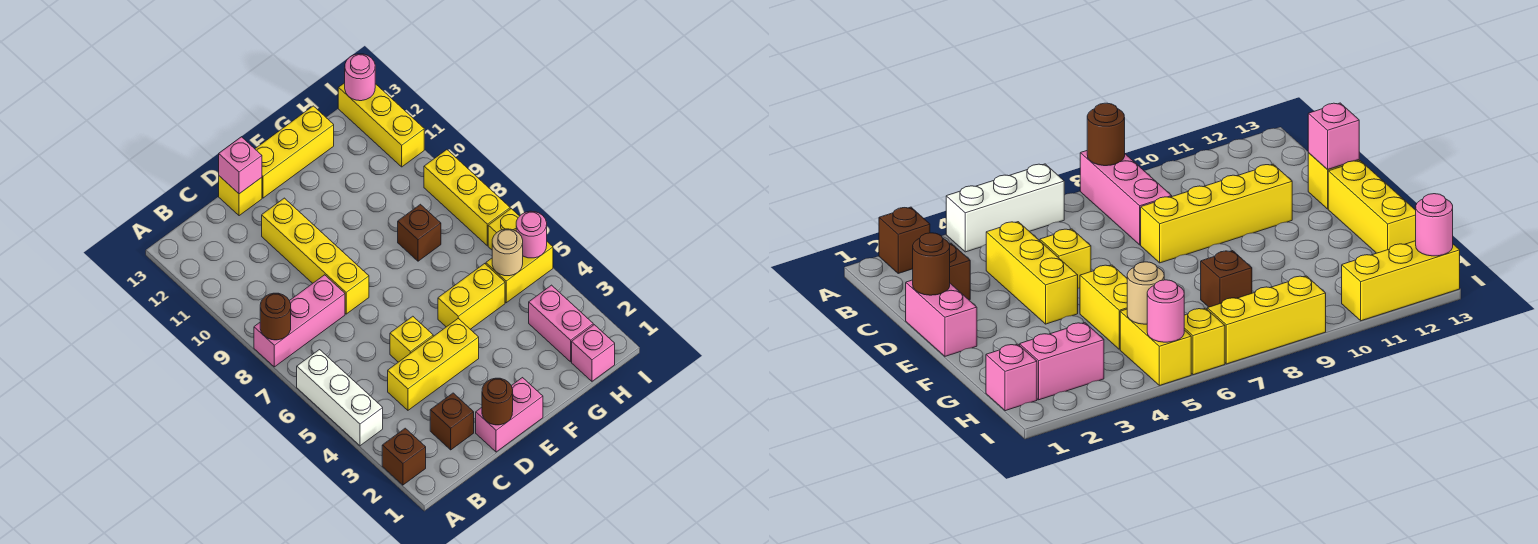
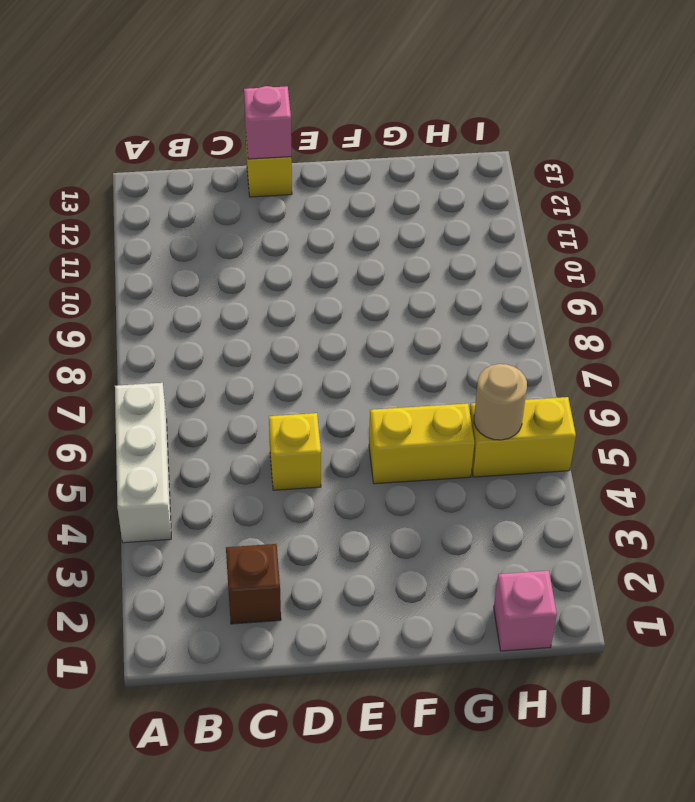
none -> brown brick A2 level 1
none -> pink brick A8:C8 level 1
none -> yellow brick C4:E4 level 1

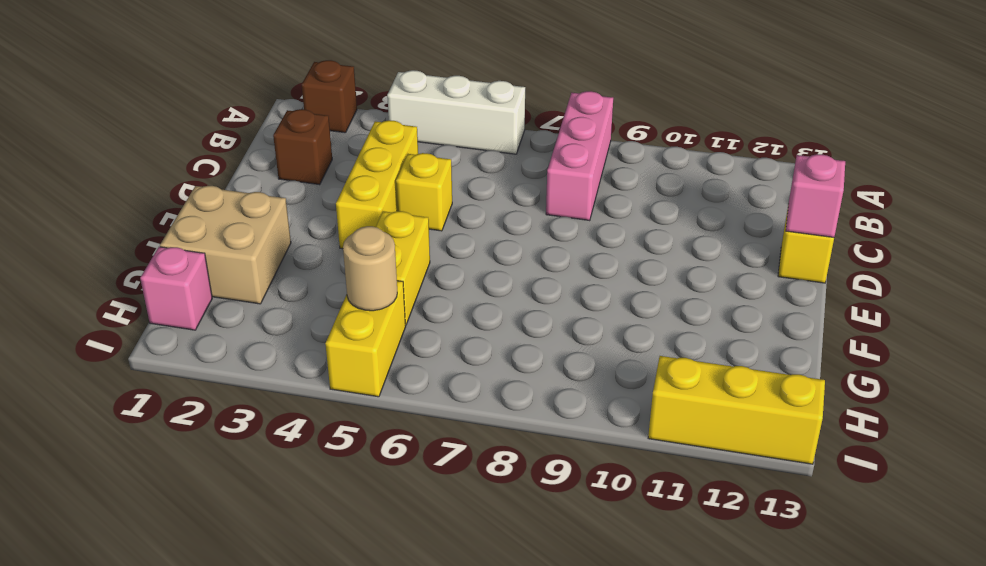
tan brick F1:G2 level 1 -> none
none -> pink brick D1:E1 level 1
none -> yellow brick D8:D11 level 1
none -> yellow brick E13:G13 level 1

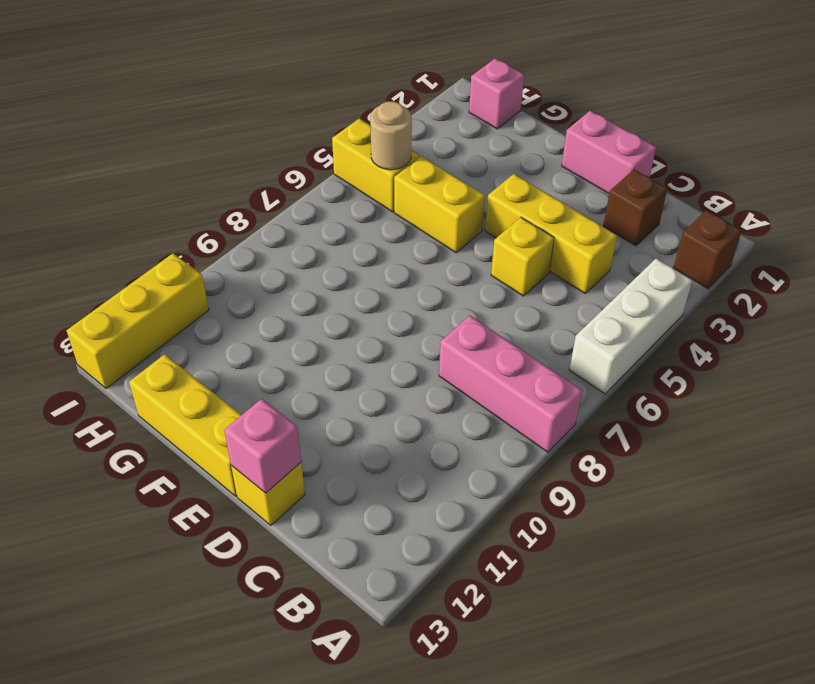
none -> yellow brick D8:D11 level 1
none -> brown brick G8 level 1
none -> pink brick H2:H3 level 1

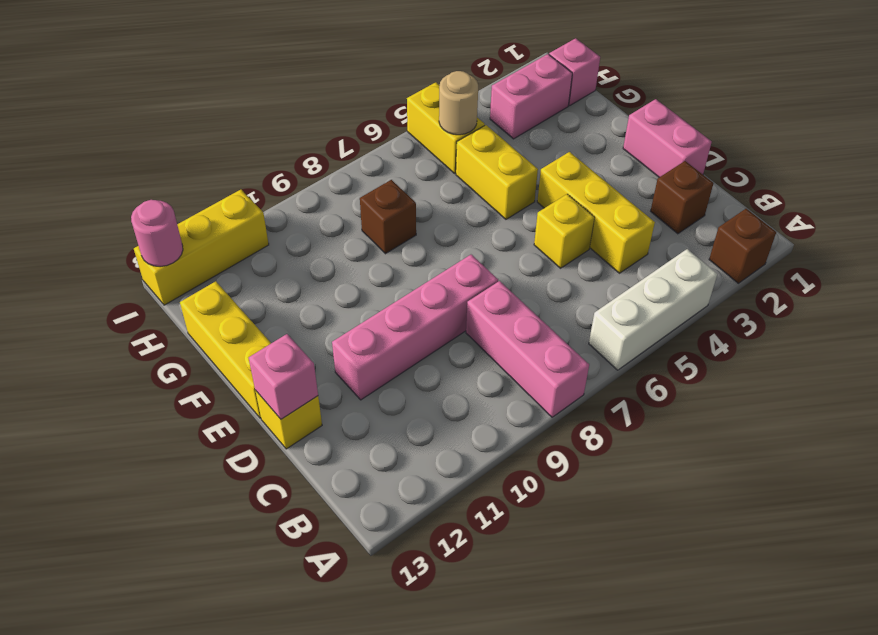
pink brick D8:D11 level 1 -> yellow brick D8:D11 level 1
none -> yellow brick I6 level 1
none -> yellow brick I7:I9 level 1
none -> brown round brick A8 level 2

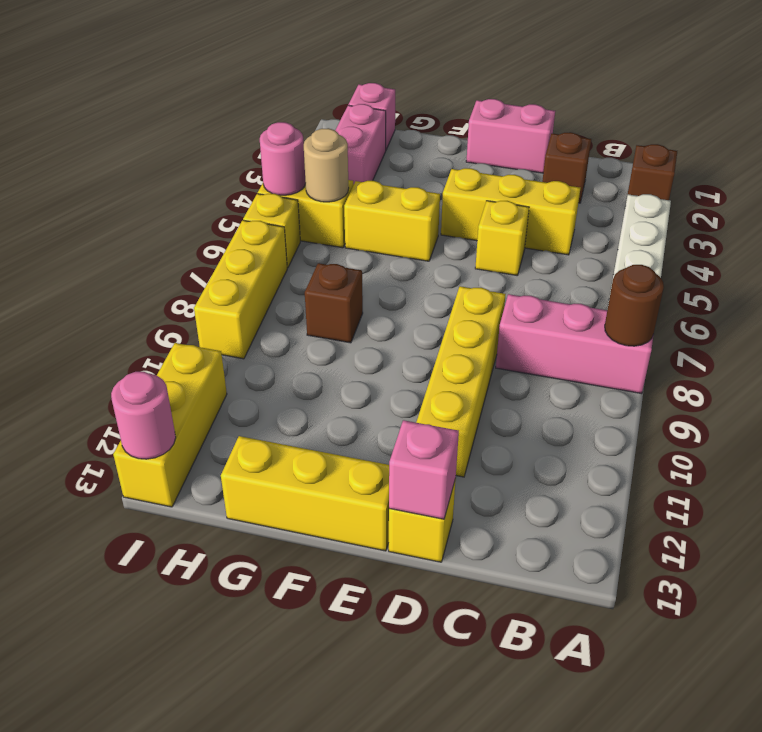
none -> brown round brick D1 level 2

